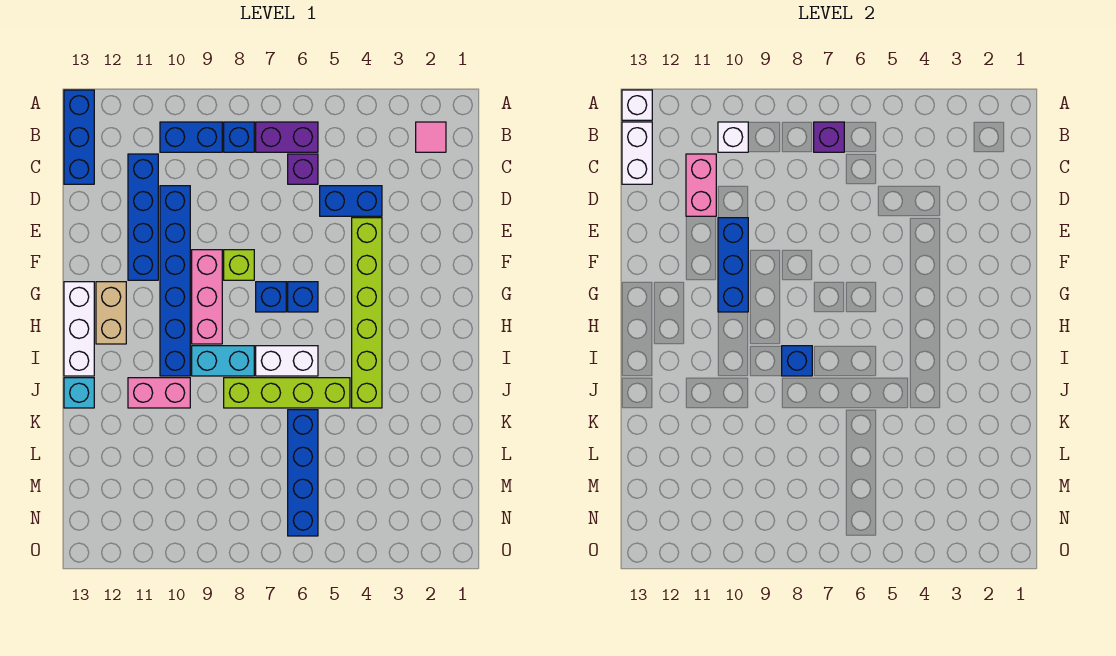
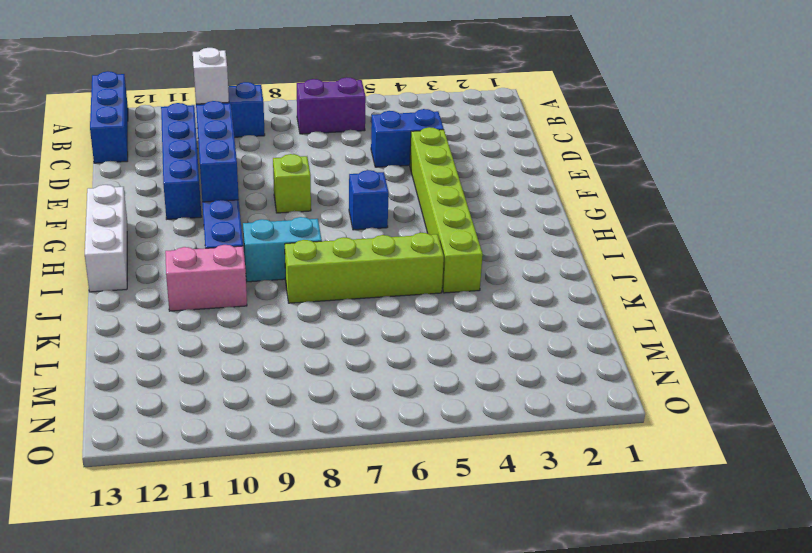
none -> pink tile B2 level 1
none -> blue brick B8 level 1
none -> purple brick C6 level 1

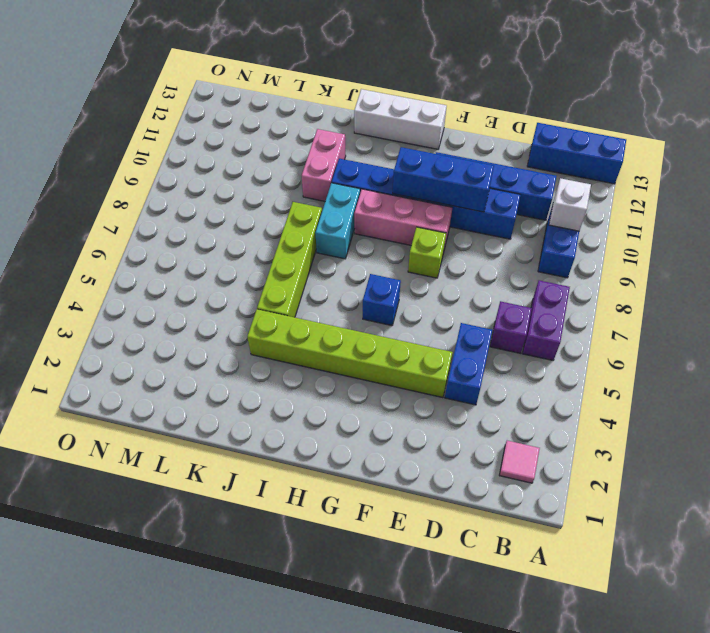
none -> blue brick B8 level 1
none -> blue brick G7 level 1
none -> tan brick G12:H12 level 1

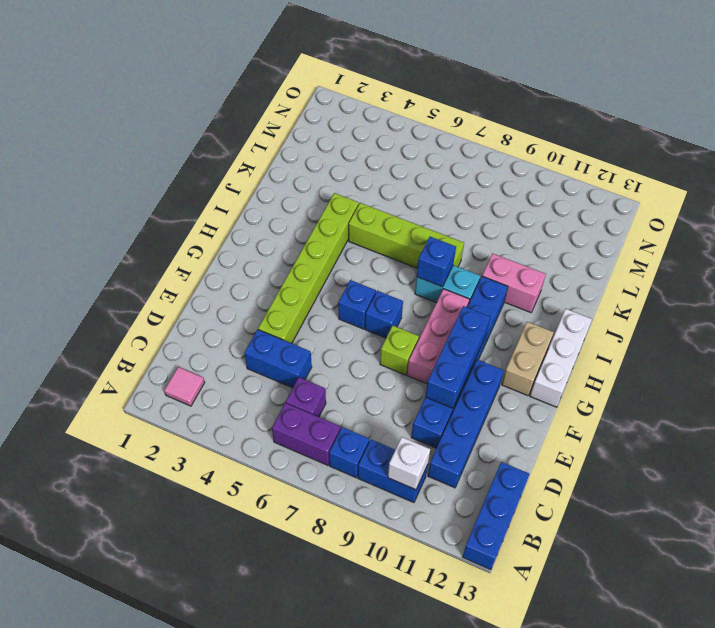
none -> white brick I6:I7 level 1
none -> cyan brick J13 level 1
none -> blue brick K6:N6 level 1

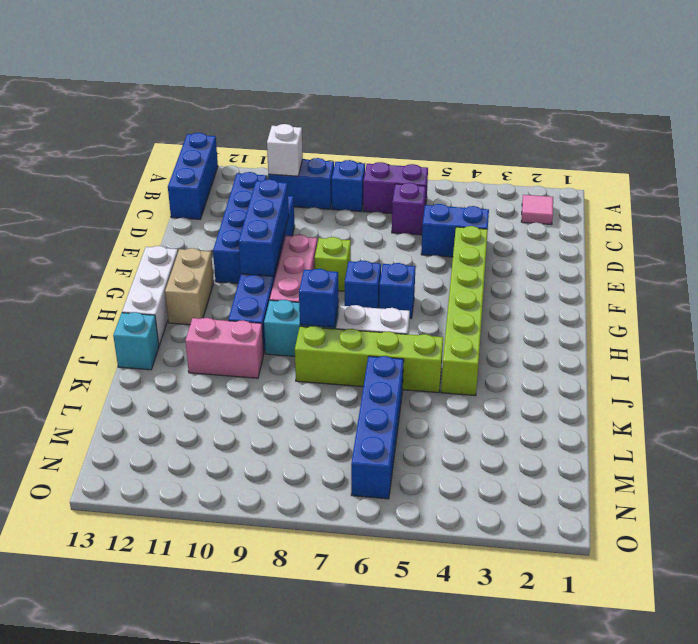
none -> white brick A13 level 2
none -> purple brick B7 level 2
none -> white brick B13:C13 level 2

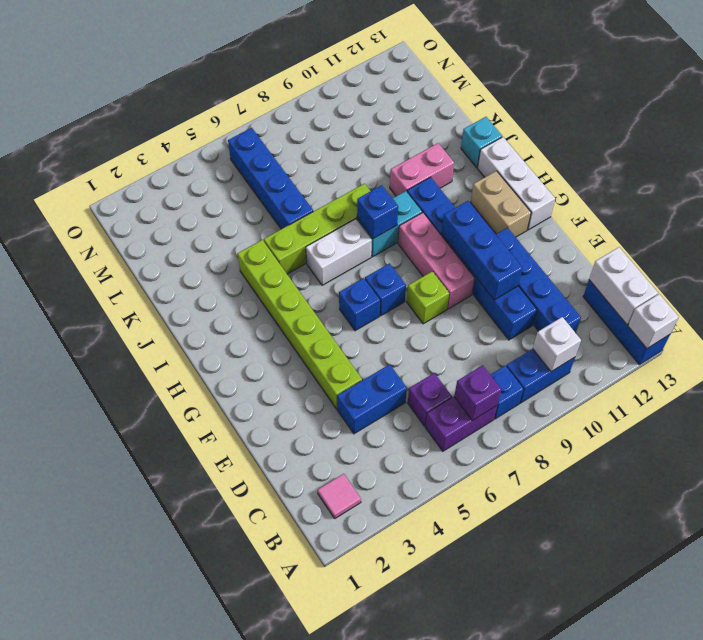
none -> pink brick C11:D11 level 2

